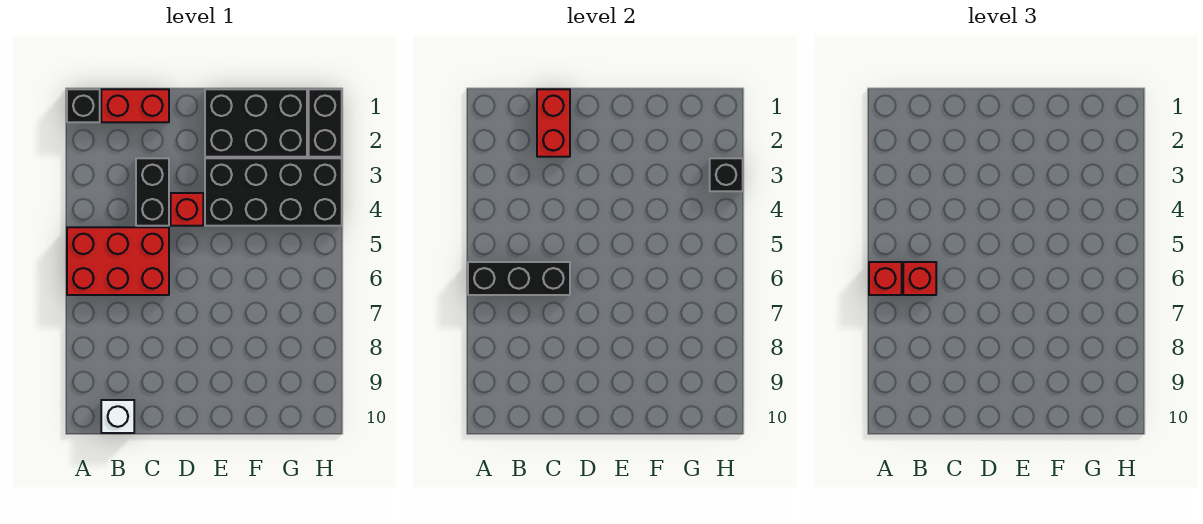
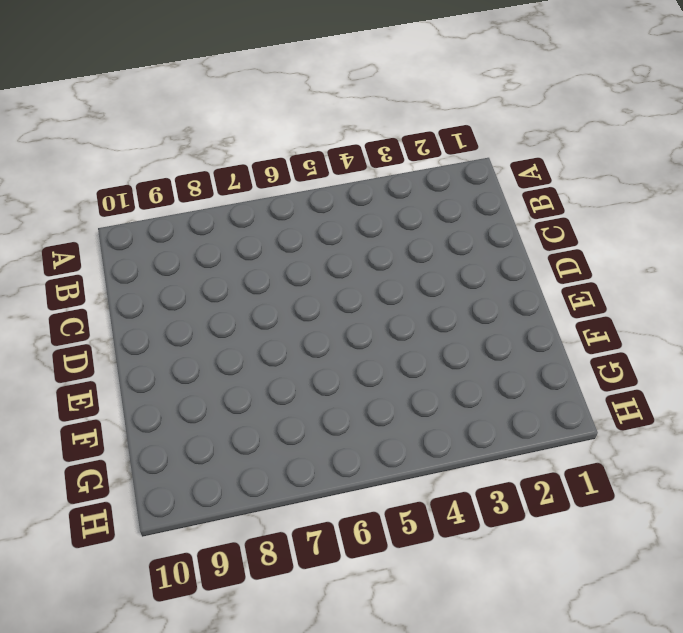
none -> black brick A1 level 1
none -> red brick A5:C6 level 1
none -> red brick B1:C1 level 1

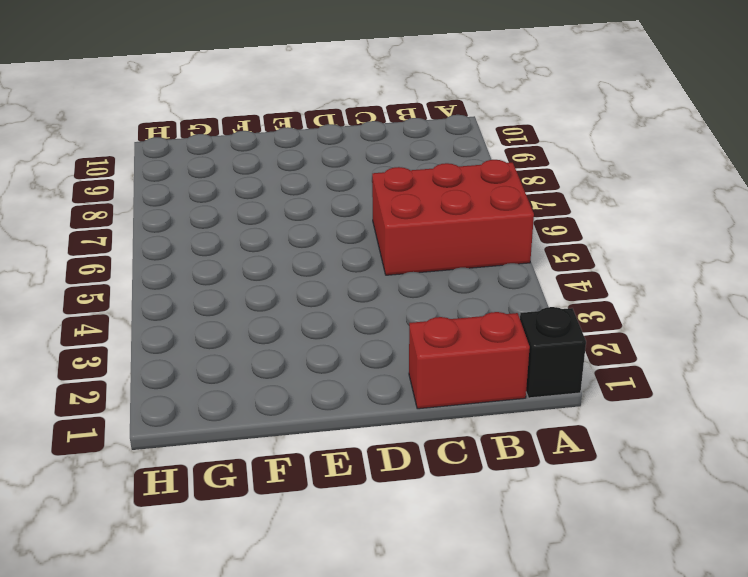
none -> white brick B10 level 1
none -> black brick C3:C4 level 1
none -> red brick D4 level 1

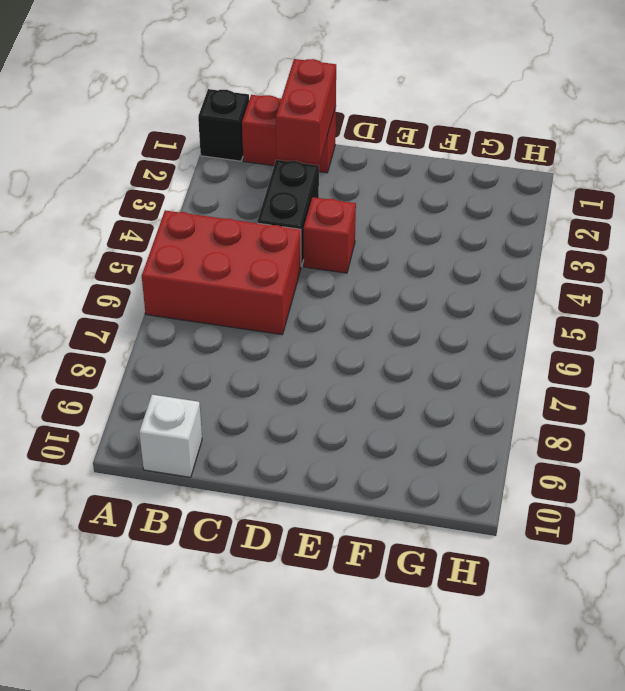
none -> black brick E1:G2 level 1
none -> black brick E3:H4 level 1
none -> black brick H1:H2 level 1

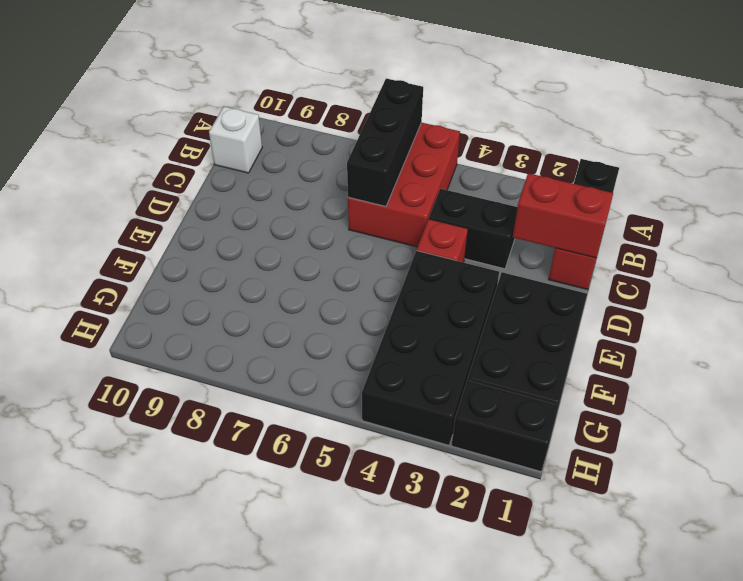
none -> black brick H3 level 2
none -> red brick A6 level 3
none -> red brick B6 level 3

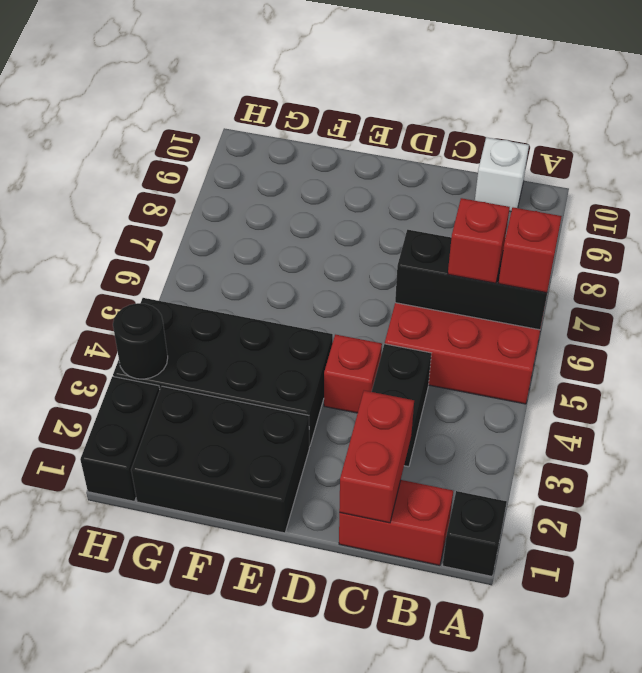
black round brick H3 level 2 -> black brick H3 level 2

